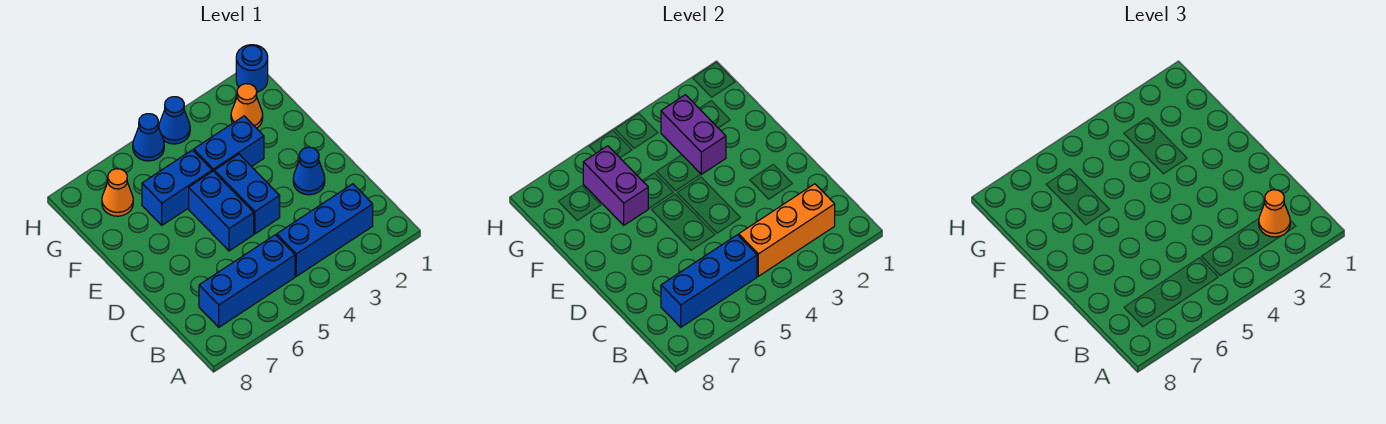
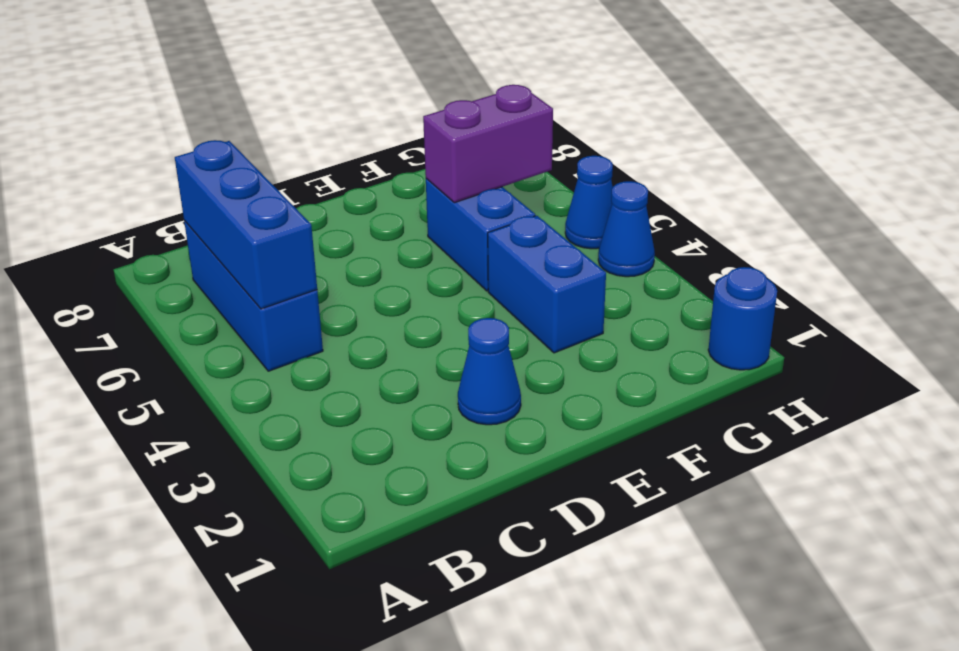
none -> blue brick B2:B4 level 1
none -> blue brick D4:E4 level 1
none -> blue brick D5:E5 level 1

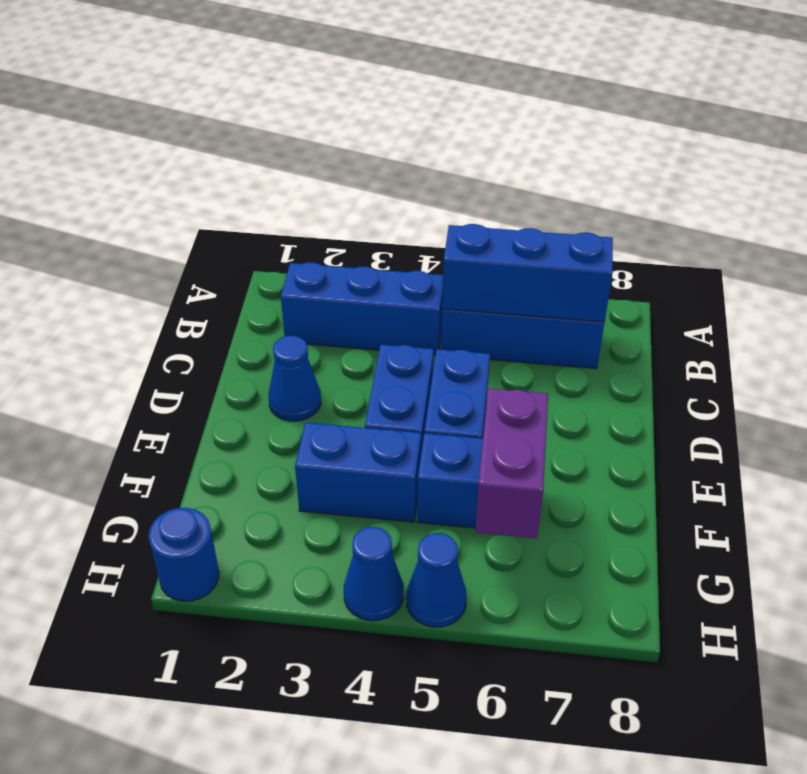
none -> orange cone G2 level 1
none -> orange cone G7 level 1
none -> orange brick B2:B4 level 2

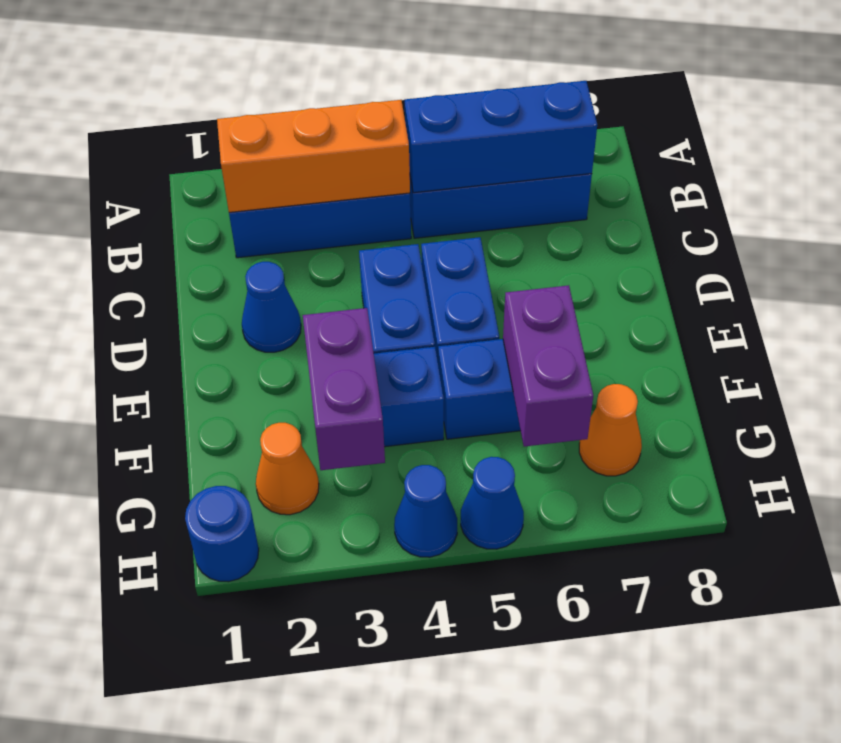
none -> orange cone B2 level 3

